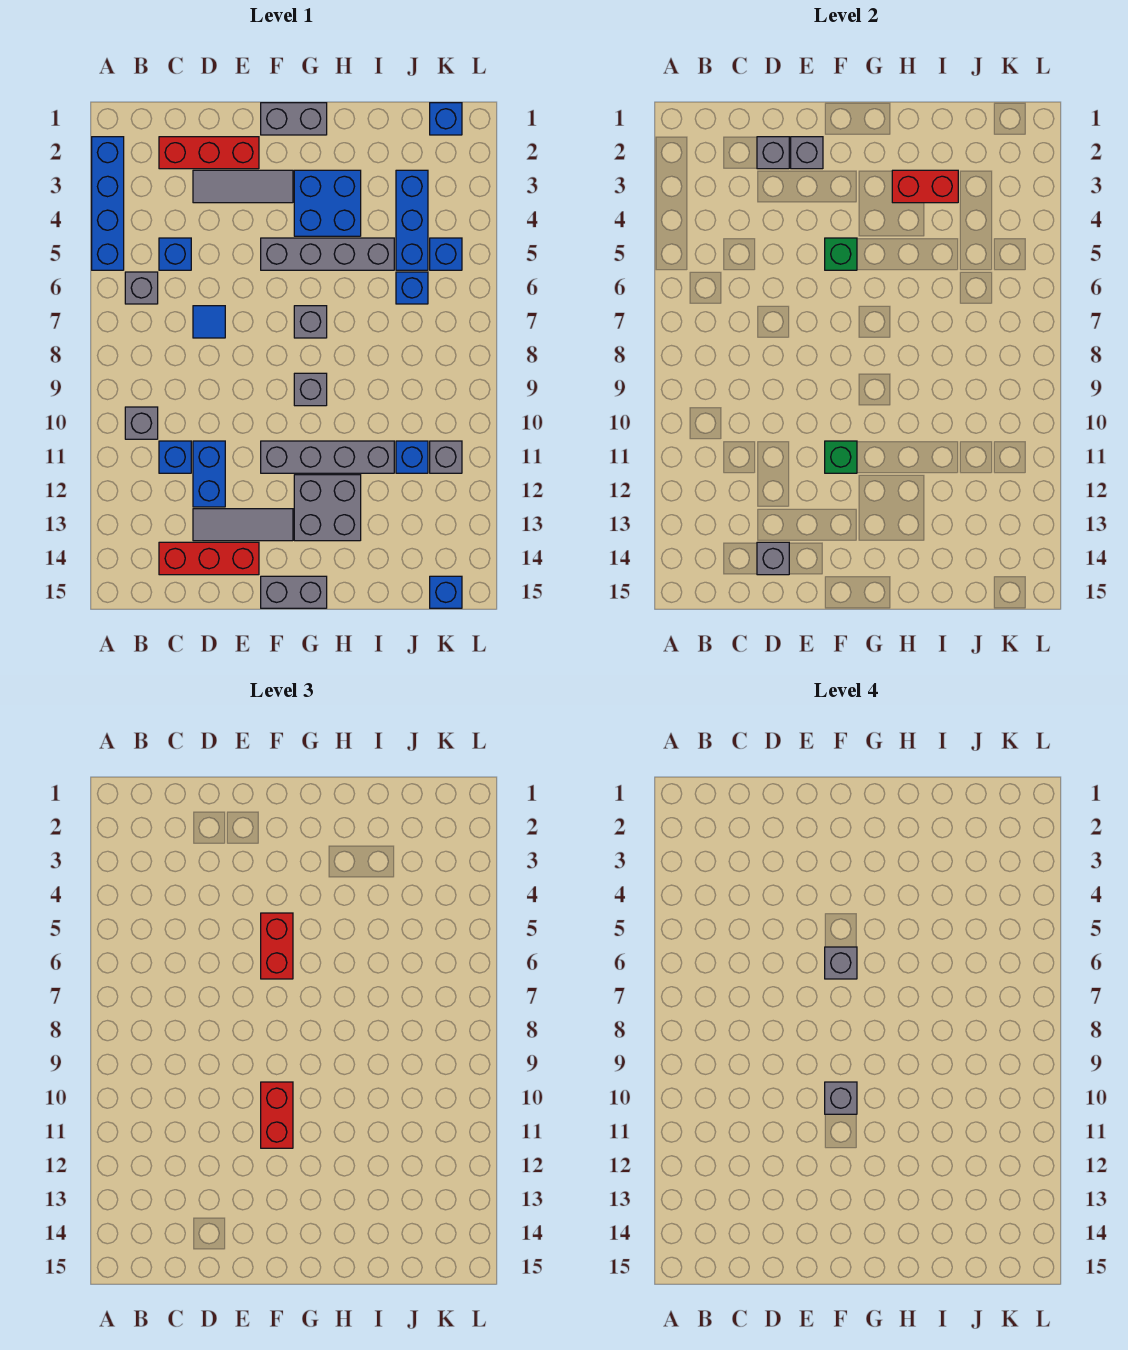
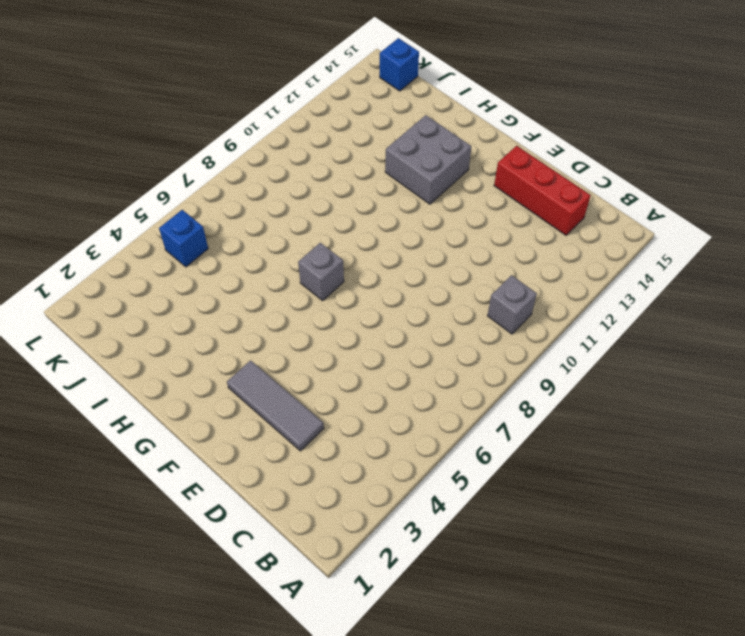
none -> blue brick A2:A5 level 1
none -> grey brick B6 level 1
none -> red brick C2:E2 level 1
none -> blue brick C5 level 1

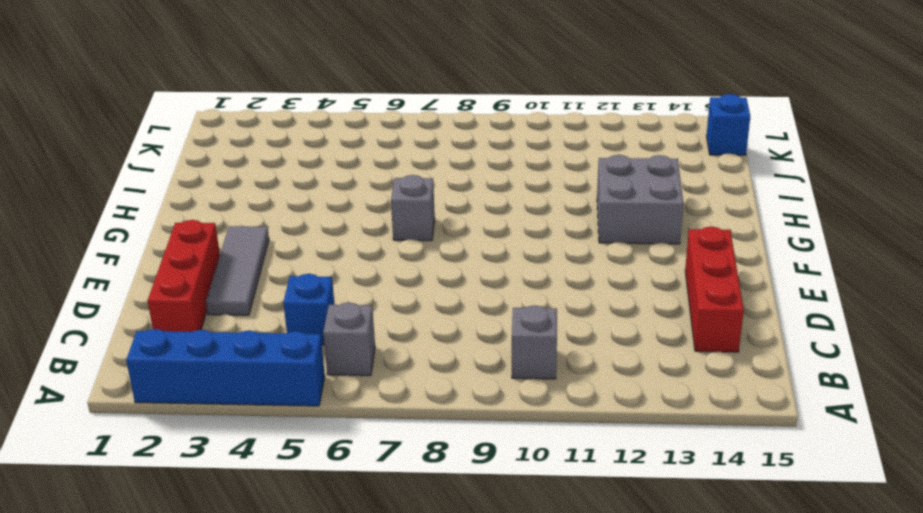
none -> blue brick C11 level 1
none -> blue tile D7 level 1
none -> blue brick D11:D12 level 1
none -> grey tile D13:F13 level 1

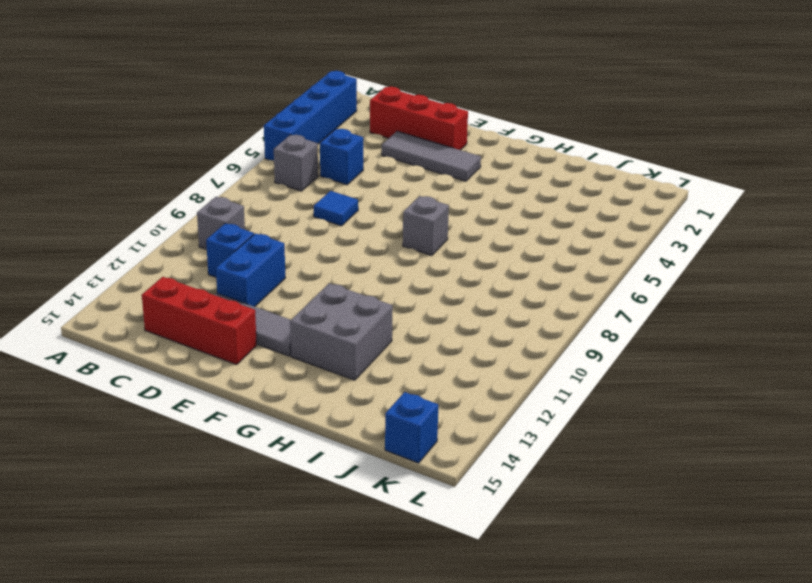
none -> grey brick F1:G1 level 1
none -> grey brick F5:I5 level 1
none -> grey brick F11:I11 level 1
none -> grey brick F15:G15 level 1

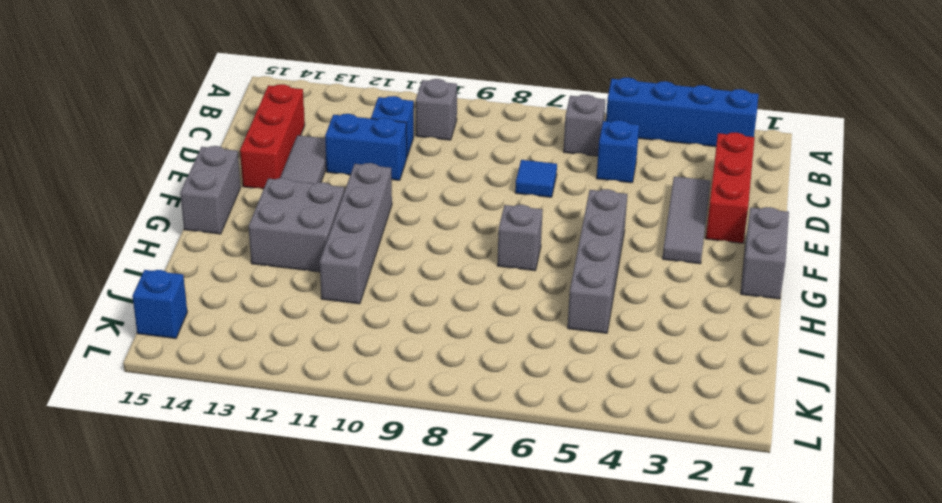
none -> blue brick G3:H4 level 1
none -> grey brick G9 level 1
none -> blue brick J3:J5 level 1
none -> blue brick J6 level 1

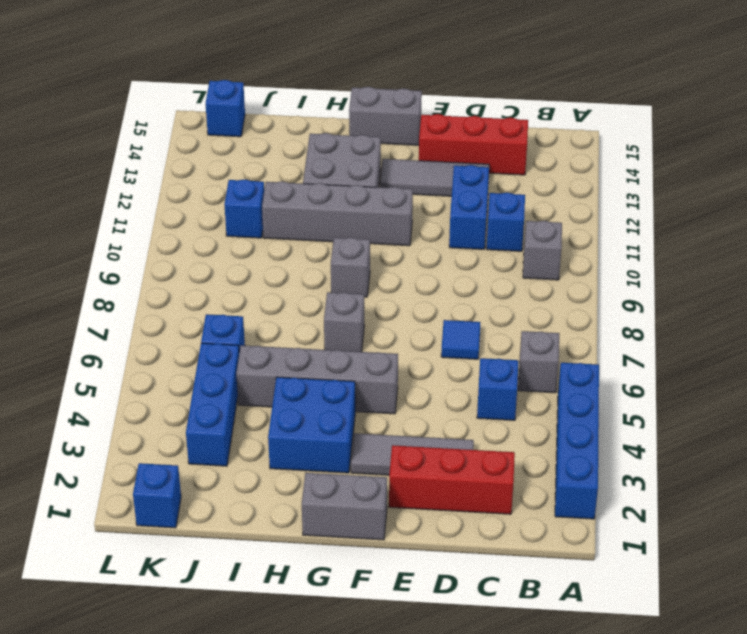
none -> blue brick K5 level 1
none -> grey brick K11 level 1
none -> grey brick D2 level 2
none -> grey brick D14 level 2

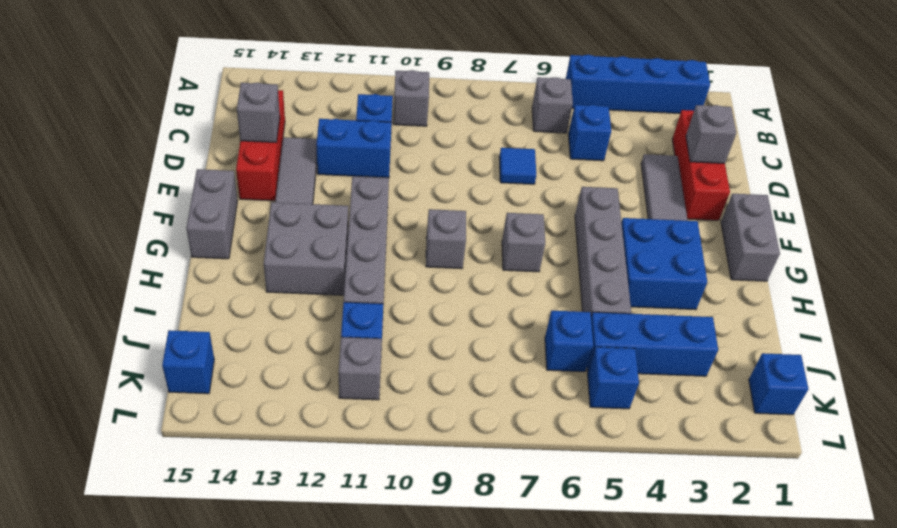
none -> grey brick E2 level 2
none -> green brick F5 level 2
none -> green brick F11 level 2
none -> red brick H3:I3 level 2

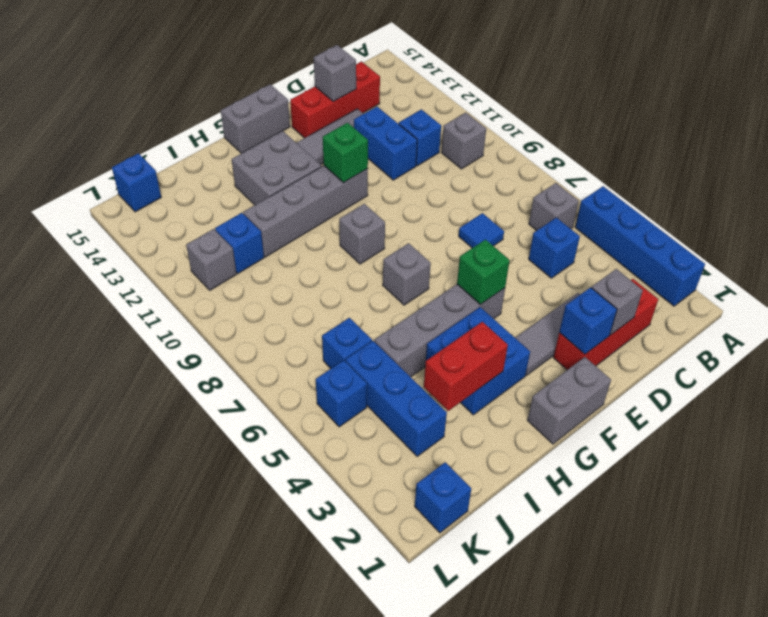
blue brick E2 level 2 -> grey brick E2 level 2
none -> red brick F5:F6 level 3
none -> red brick F10:F11 level 3
none -> grey brick F6 level 4
none -> grey brick F10 level 4

